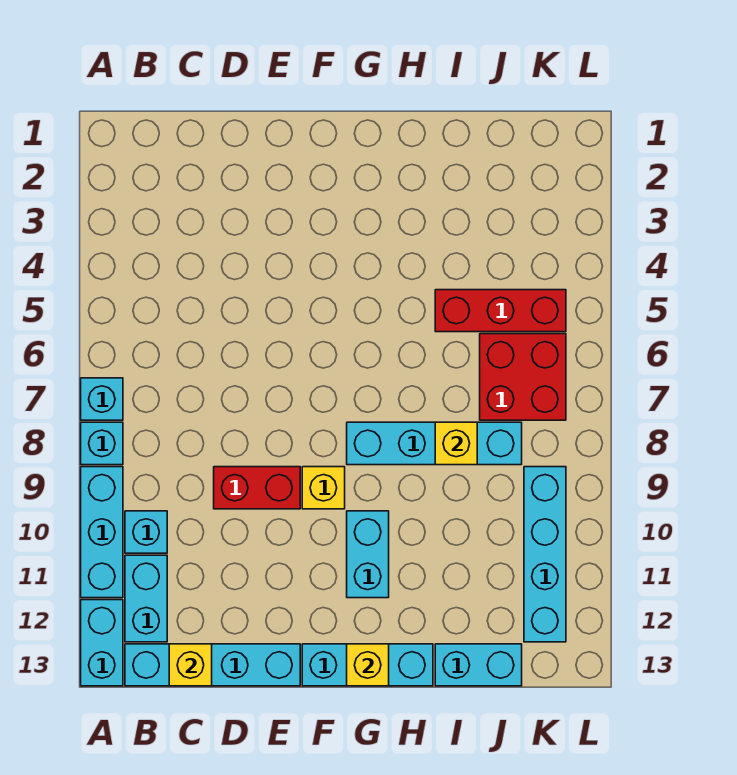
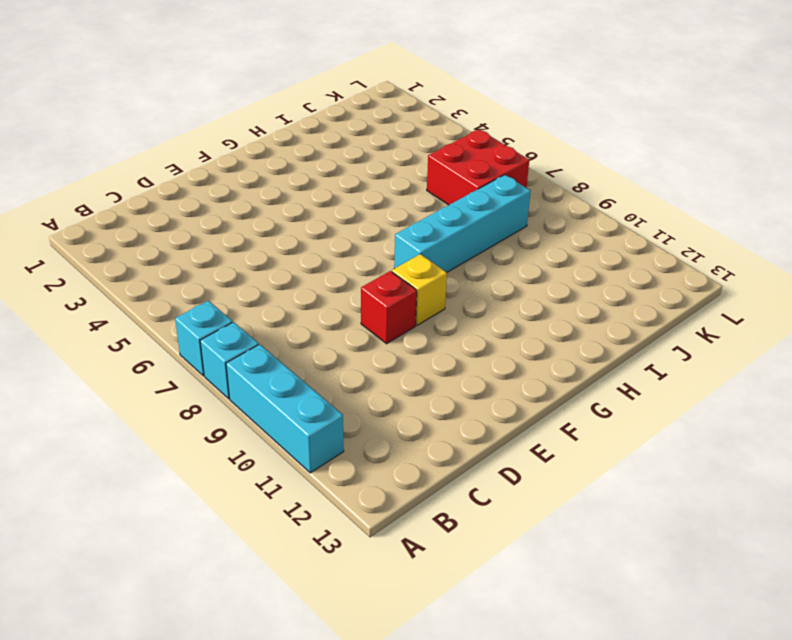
red brick E9 level 1 -> red brick D9:E9 level 1
none -> cyan brick A12:A13 level 1
none -> cyan brick B10 level 1
none -> cyan brick B11:B12 level 1

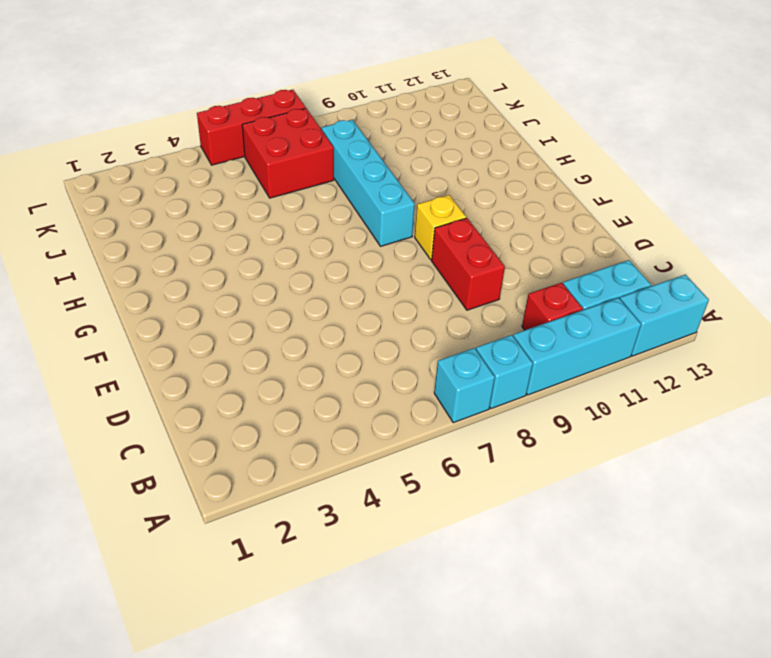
red brick B10 level 1 -> cyan brick B10 level 1
red brick L5:L7 level 1 -> red brick I5:K5 level 1
none -> cyan brick B13:E13 level 1
none -> cyan brick F13:H13 level 1
none -> cyan brick G10:G11 level 1

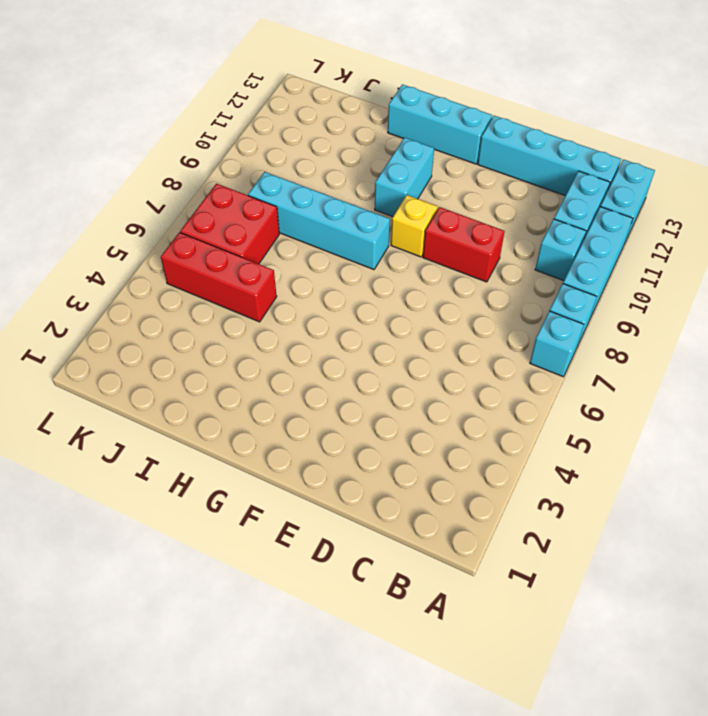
none -> cyan brick I13:J13 level 1
none -> cyan brick K9:K12 level 1
none -> yellow brick C13 level 2

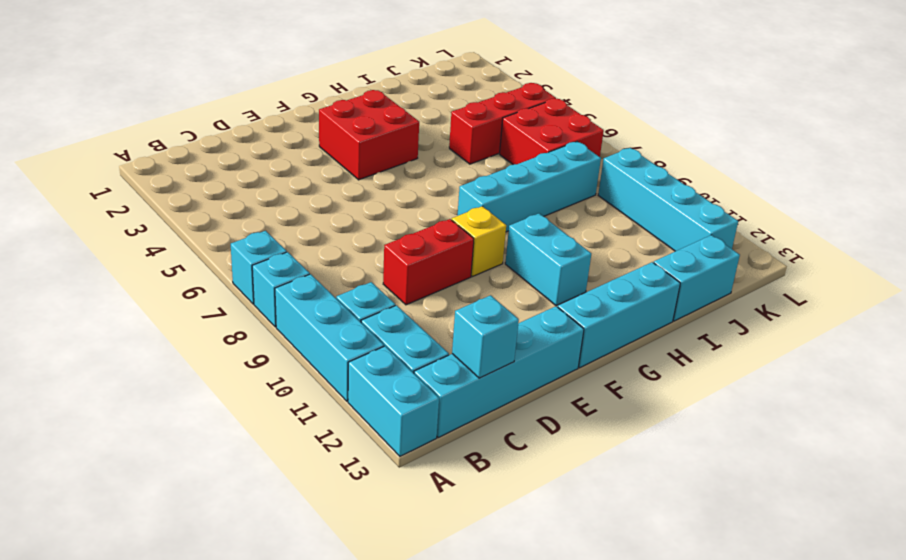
cyan brick C13 level 2 -> yellow brick C13 level 2
red brick F3:G4 level 1 -> none
none -> yellow brick G13 level 2
none -> yellow brick I8 level 2

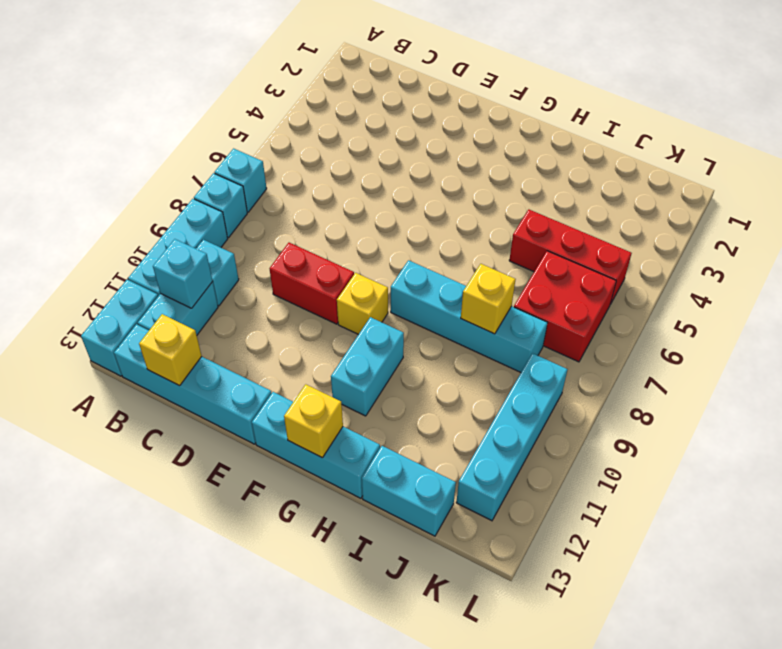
cyan brick B11 level 2 -> none

